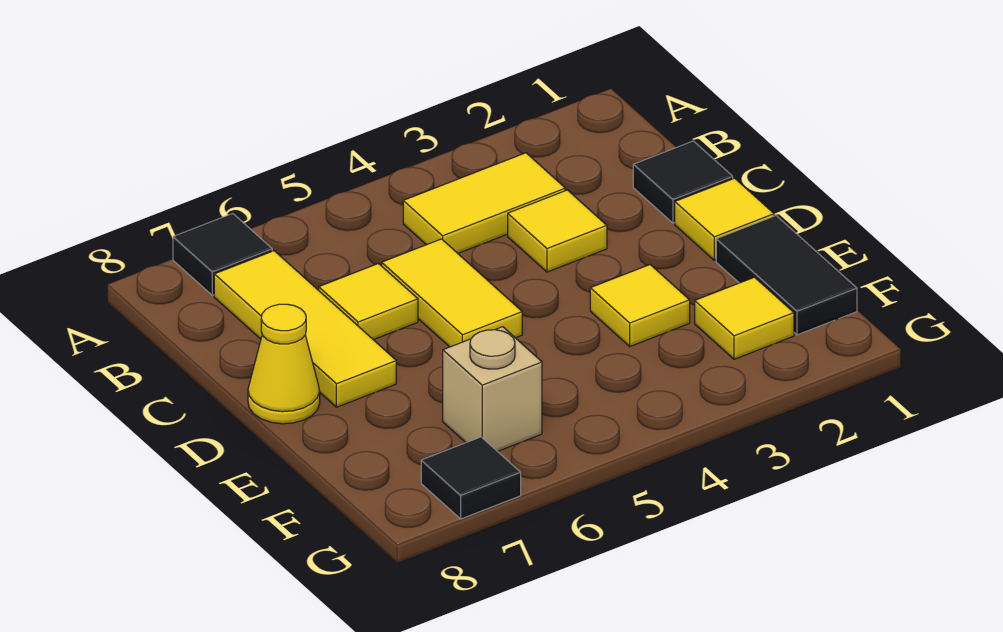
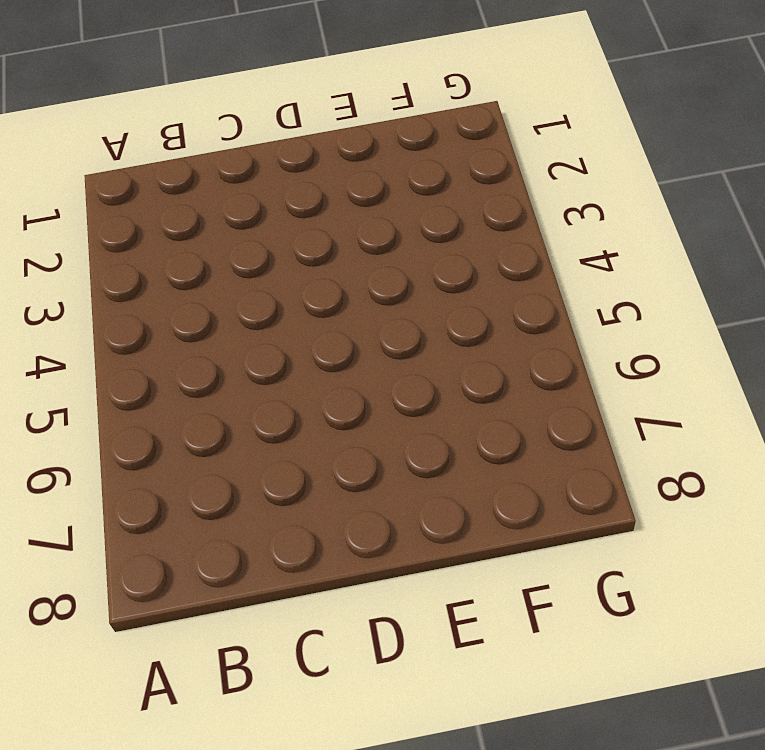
none -> black tile A7 level 1
none -> yellow tile B3:B4 level 1
none -> yellow tile B7:D7 level 1

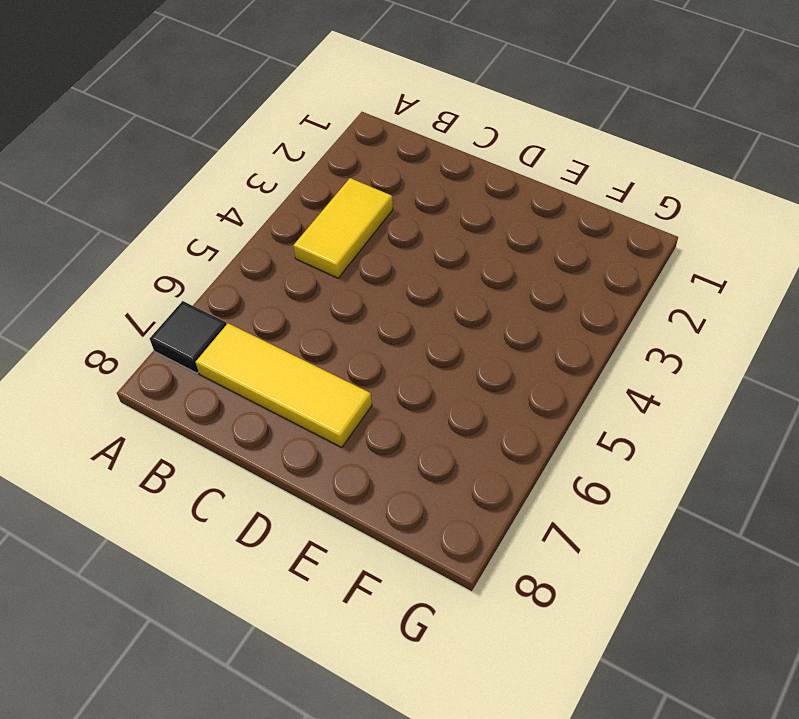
none -> black tile C1 level 1
none -> yellow tile C3 level 1
none -> yellow tile C5:D5 level 1

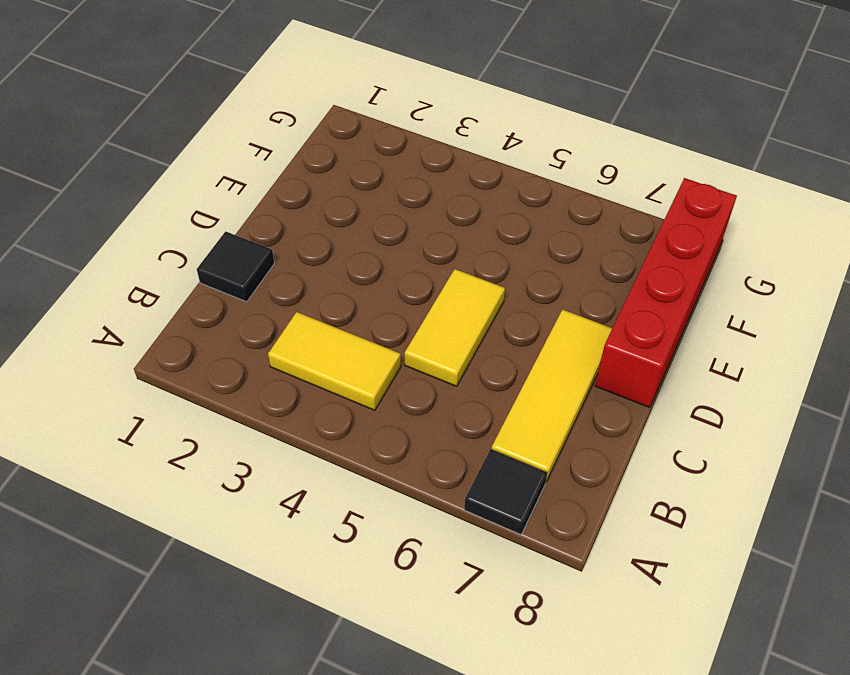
red brick D8:G8 level 1 -> yellow cone D8 level 1
none -> yellow tile C3 level 1
none -> yellow tile C6 level 1
none -> yellow tile D1 level 1

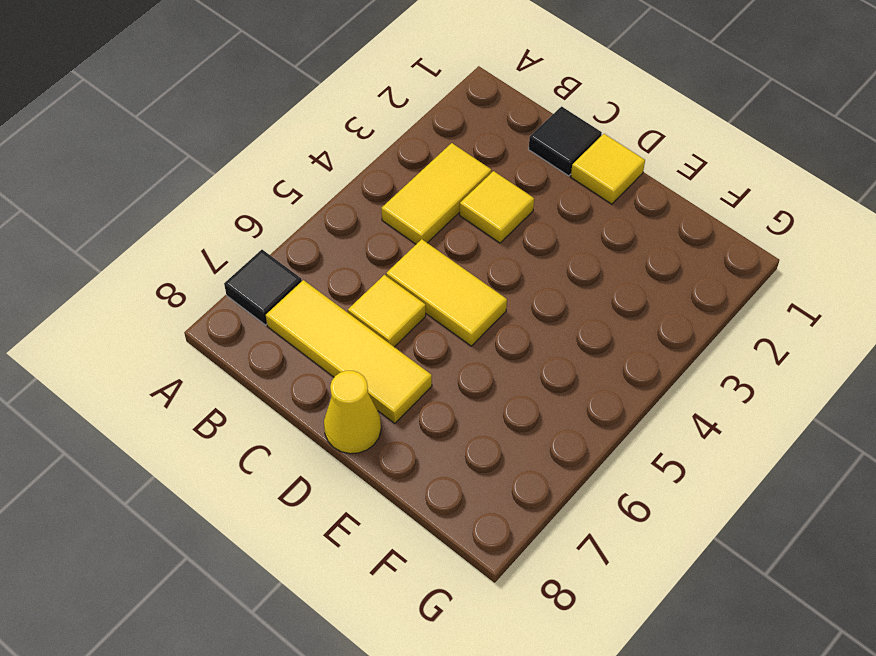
none -> black tile E1:F1 level 1
none -> yellow tile E3 level 1
none -> yellow tile F2 level 1

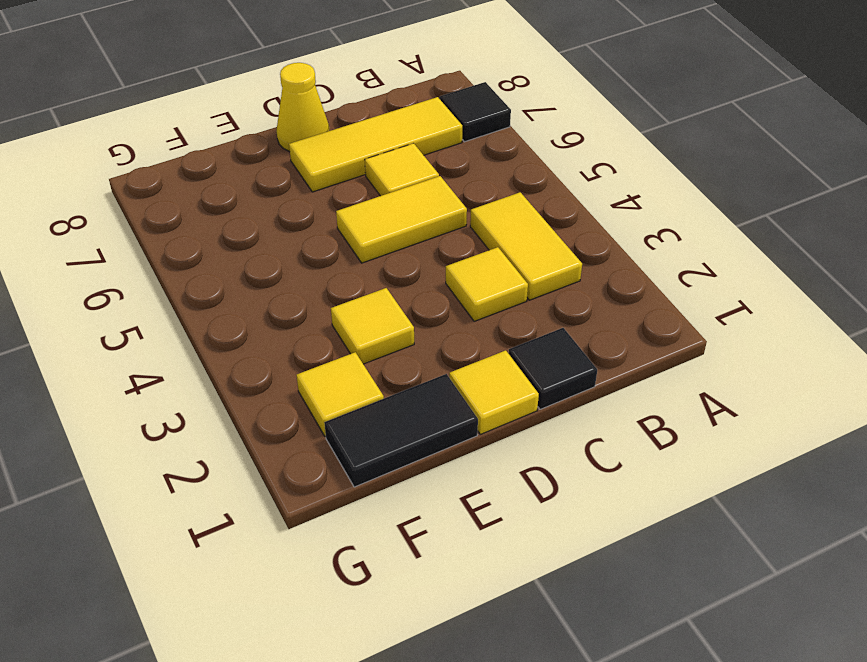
none -> tan brick F6 level 1
none -> black tile G7 level 1

